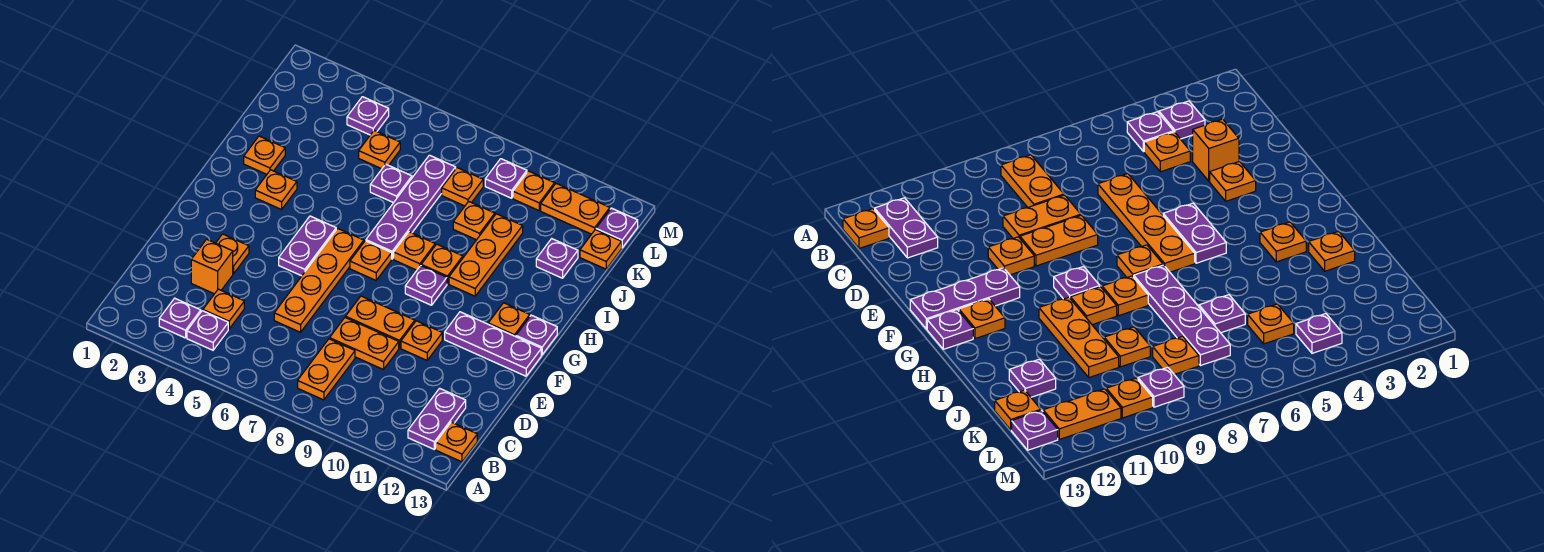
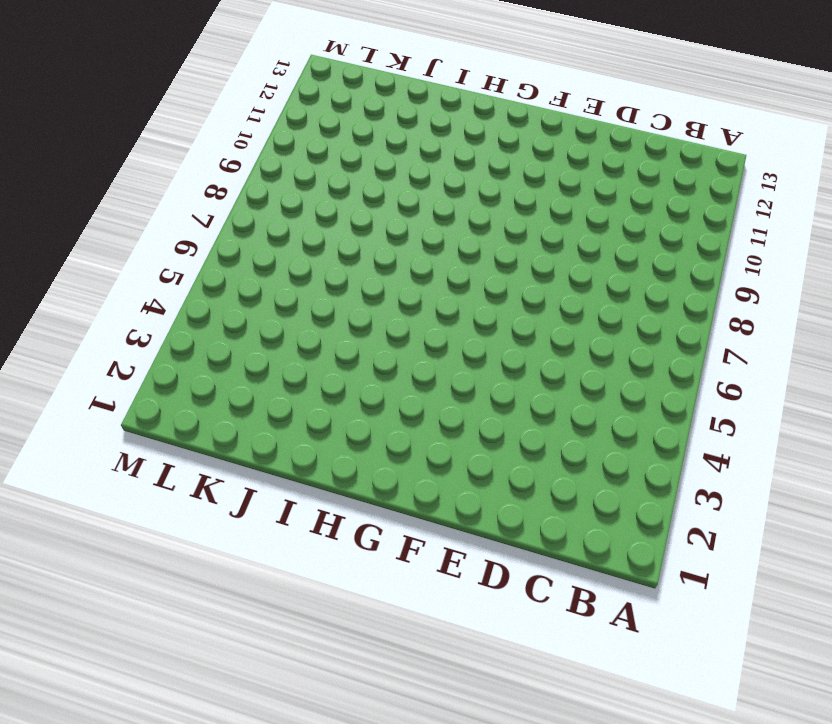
none -> purple plate B3 level 1
none -> purple plate B4 level 1
none -> orange plate B8:C8 level 1
none -> purple plate B12:C12 level 1

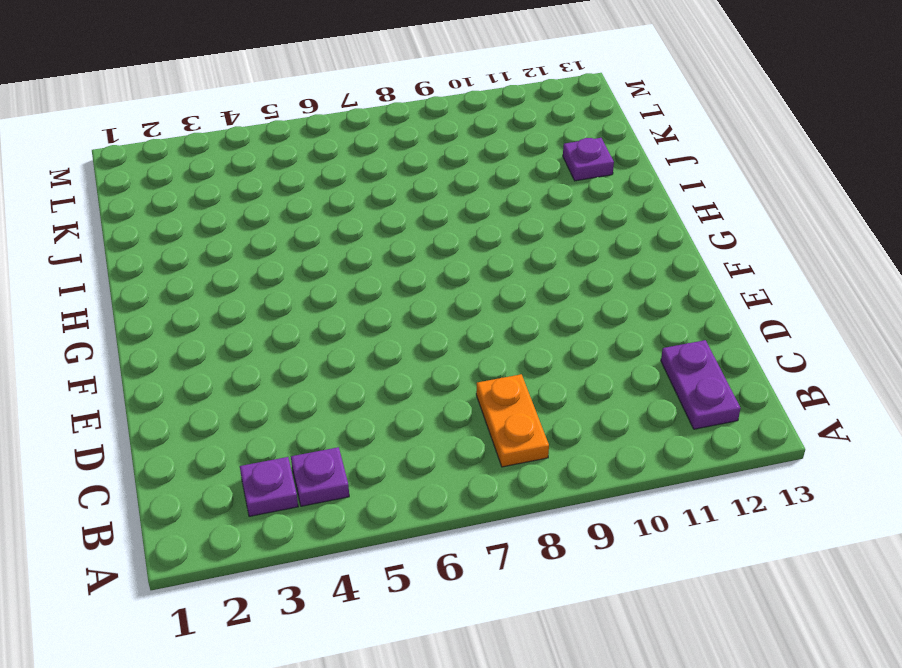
none -> orange plate B13 level 1
none -> orange plate C4 level 1
none -> orange brick D3 level 1
none -> orange plate D6:G6 level 1

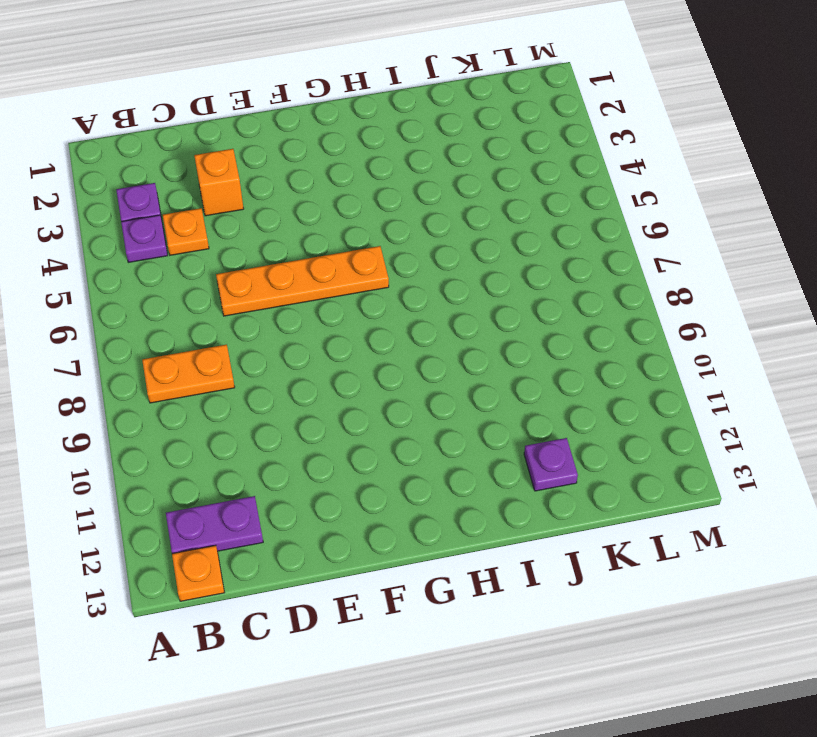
none -> orange plate D8:D9 level 1
none -> orange plate E3 level 1
none -> orange plate E8:E9 level 1
none -> orange plate E10 level 1

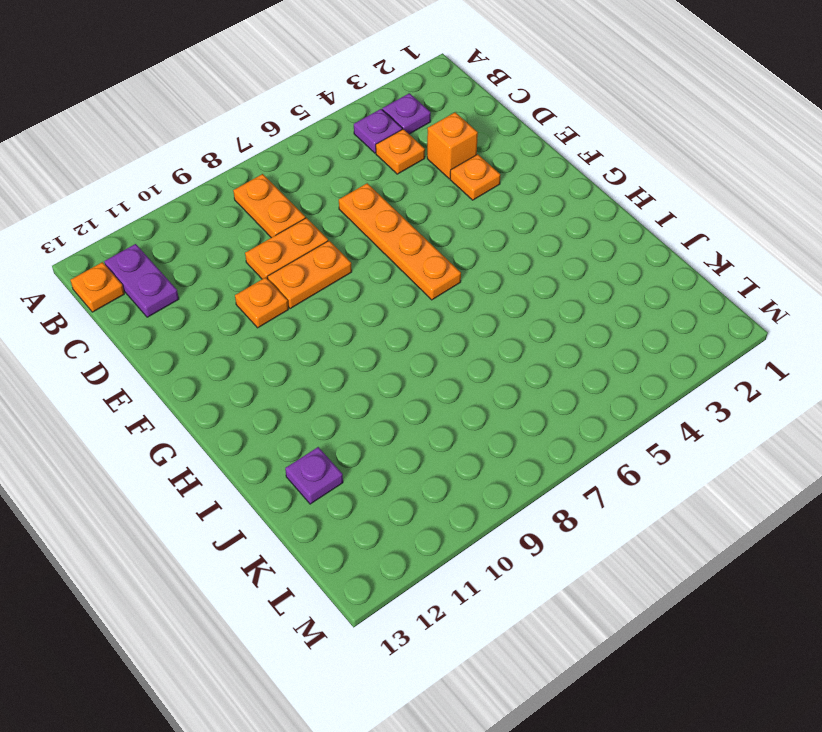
none -> purple plate F5:G5 level 1
none -> purple plate F11:F13 level 1
none -> orange plate G7 level 1
none -> purple plate G9 level 1

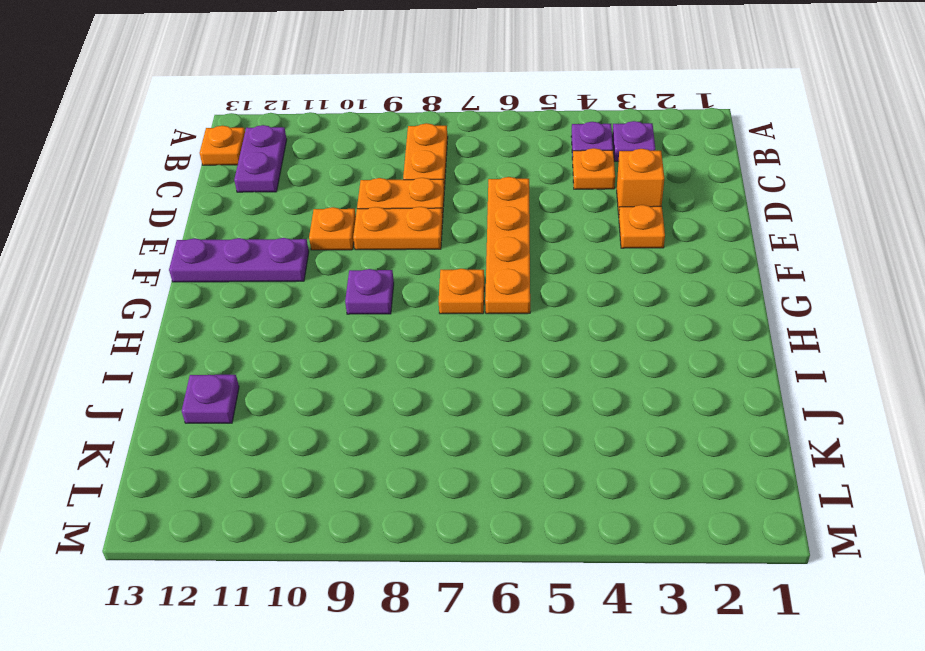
none -> purple plate F5:G5 level 1
none -> orange plate G12 level 1
none -> purple plate G13 level 1
none -> orange plate H3 level 1

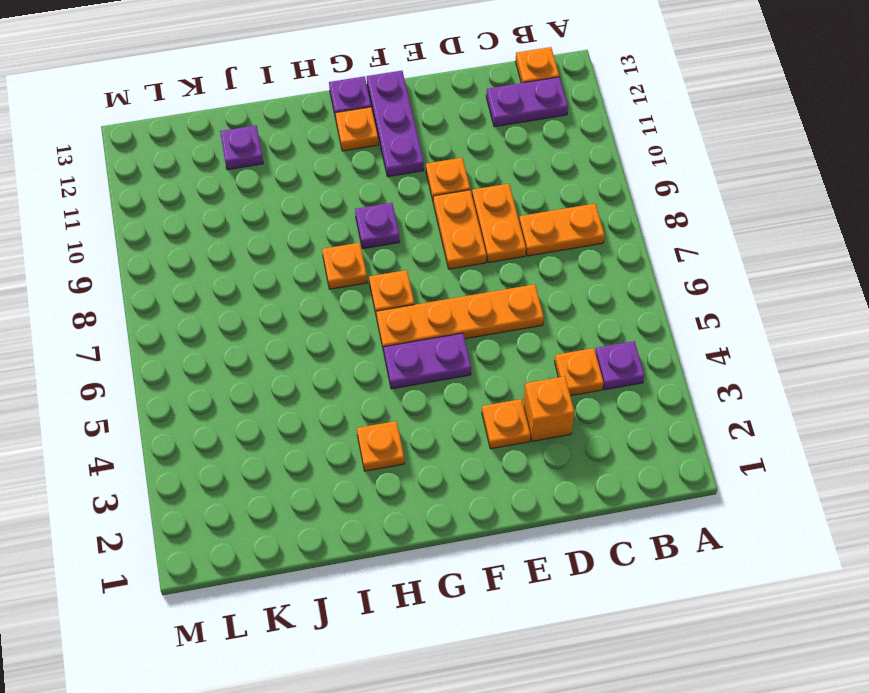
none -> purple plate B3 level 1
none -> purple plate H7:K7 level 1
none -> orange plate H9 level 1
none -> orange plate H10:J10 level 1

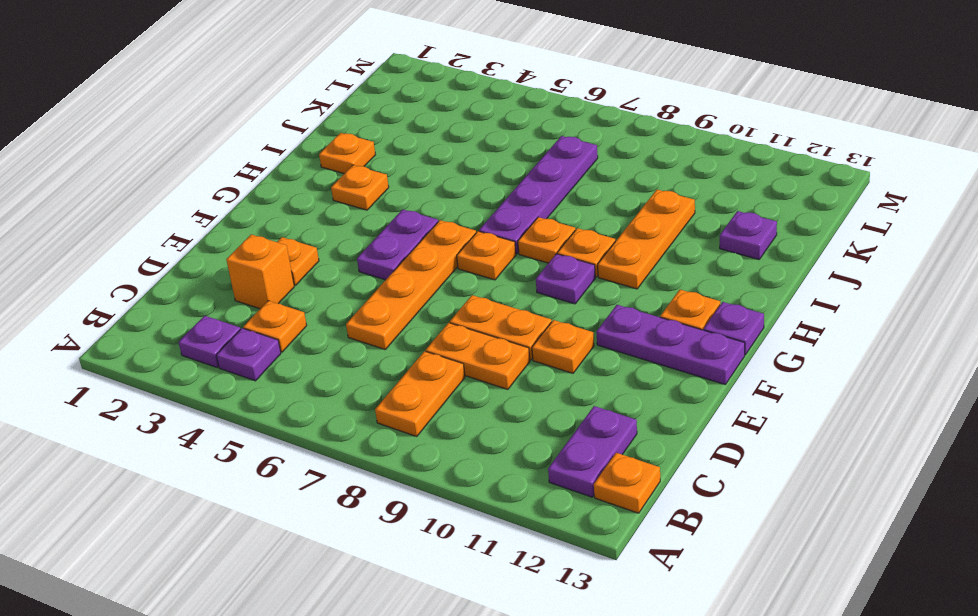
none -> purple plate J6 level 1
none -> orange plate J9 level 1
none -> orange plate K5 level 1
none -> orange plate K8 level 1

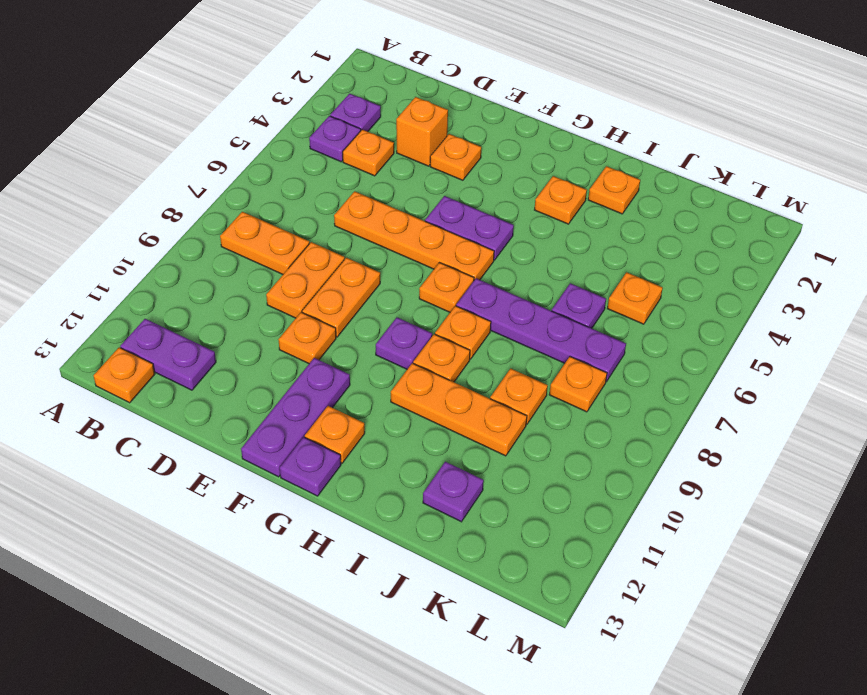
none -> orange plate K13 level 1
none -> purple plate L4 level 1
none -> purple plate L9 level 1
none -> orange plate L10 level 1

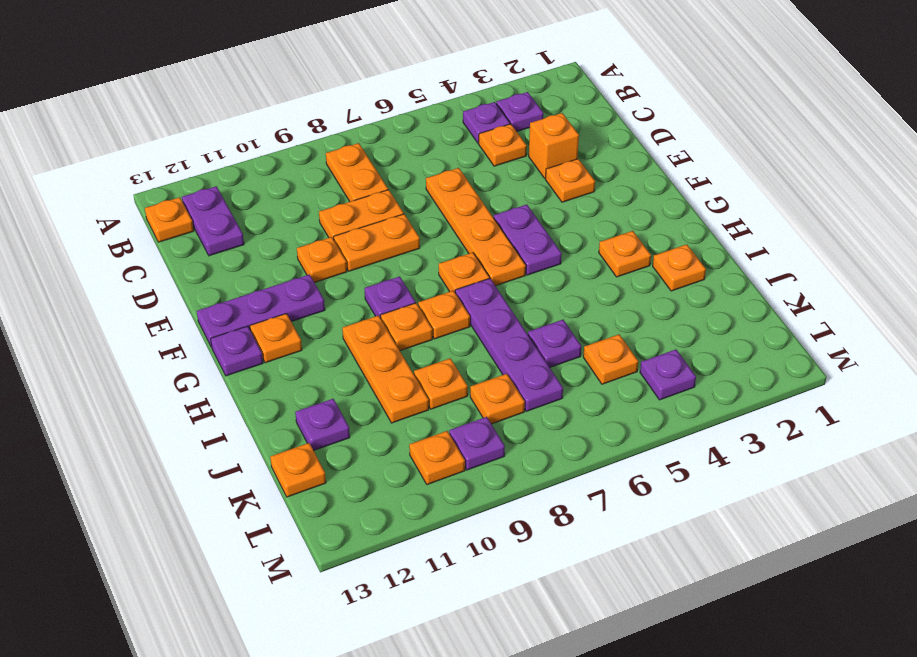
none -> orange plate L11:L12 level 1
none -> purple plate L13 level 1

